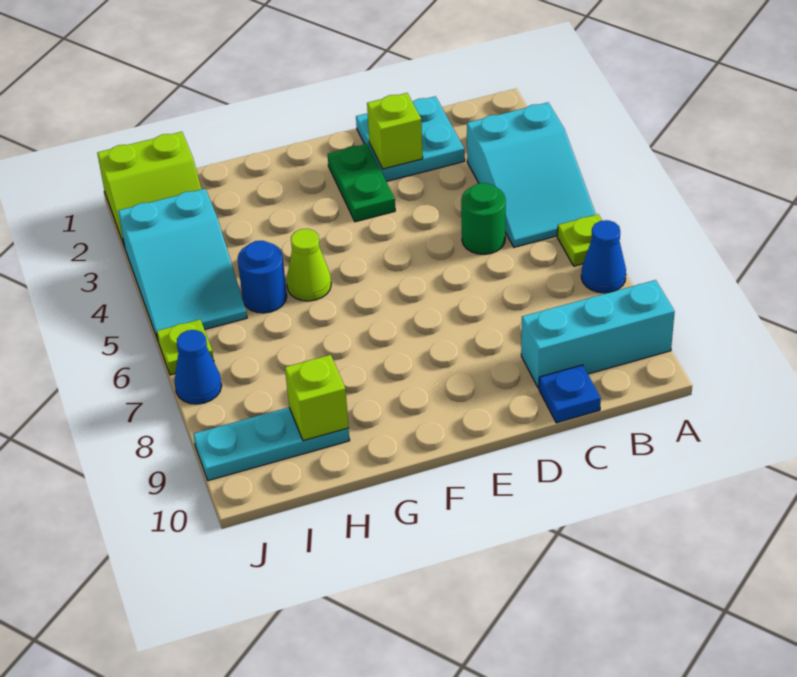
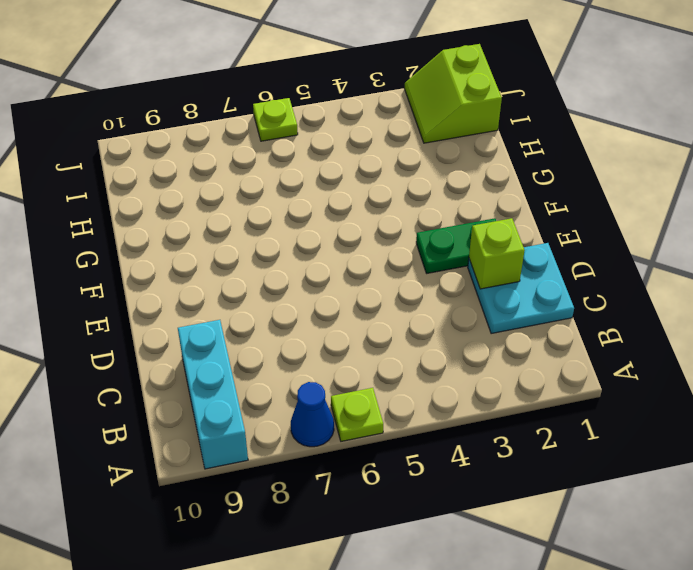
none -> cyan slope A3:B5 level 1 top 3
none -> green round brick C5 level 1
none -> blue plate C10 level 1

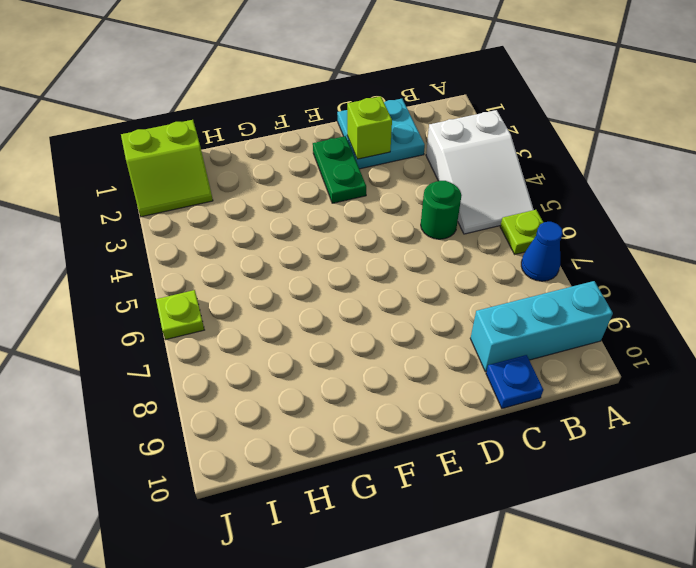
white slope A3:B5 level 1 top 3 -> cyan slope A3:B5 level 1 top 3
none -> lime cone G5 level 1
none -> blue round brick H5 level 1
none -> cyan plate H9:J9 level 1

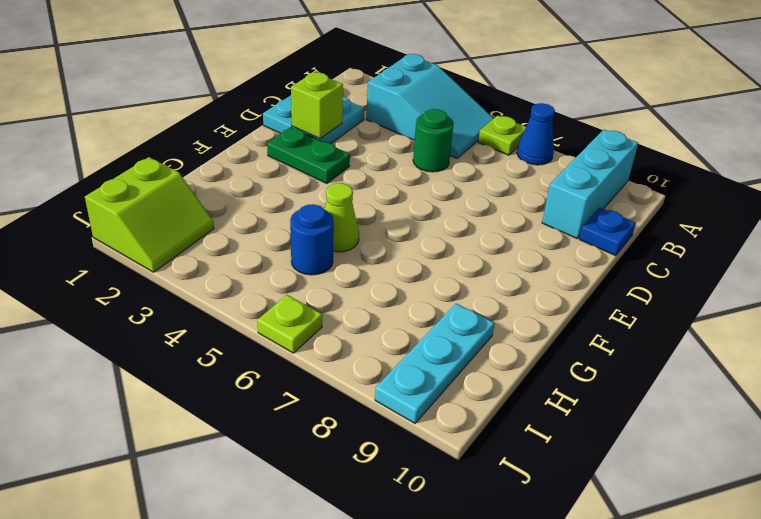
none -> cyan slope I3:J5 level 1 top 3
none -> blue cone J7 level 1
none -> lime brick H9 level 2

